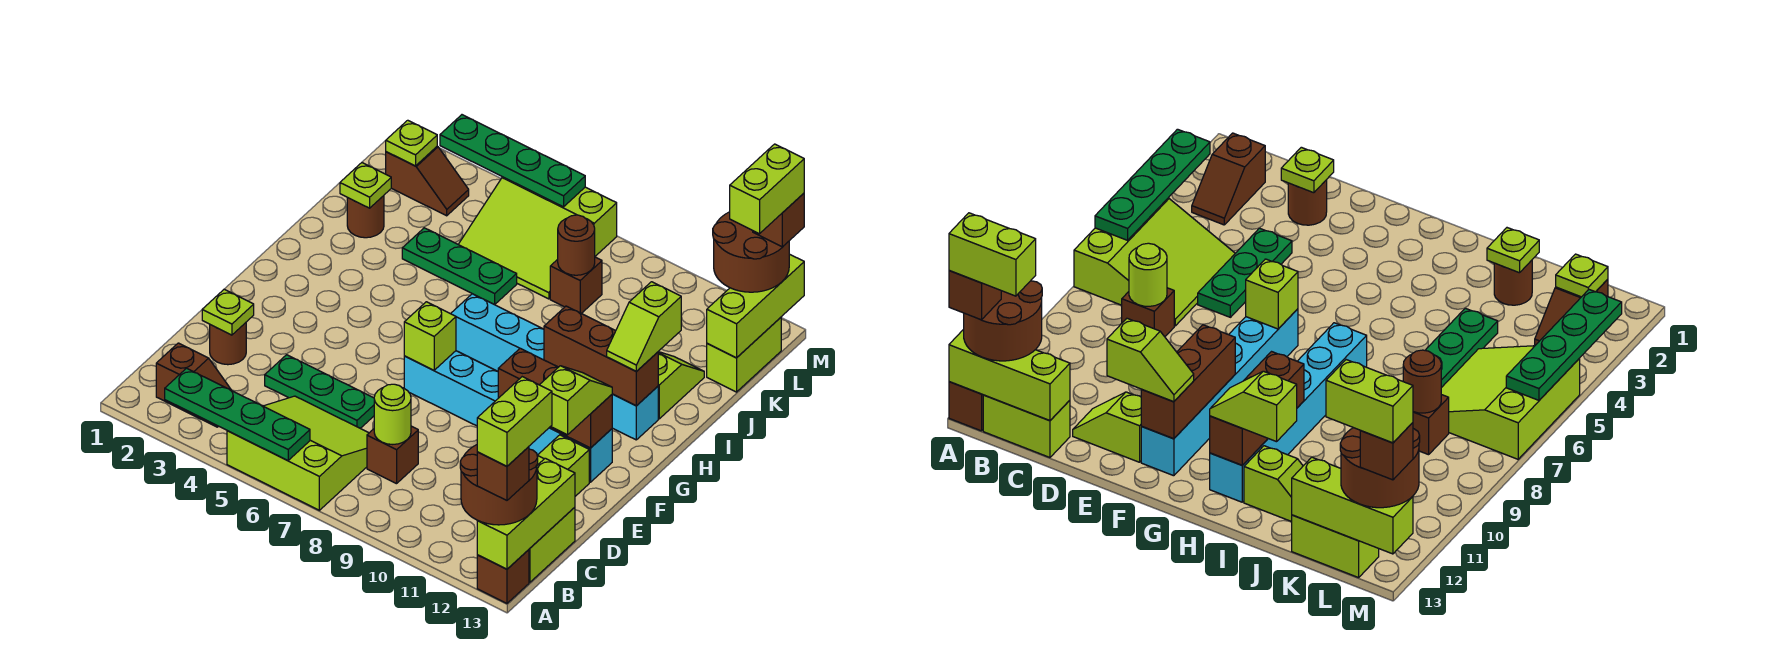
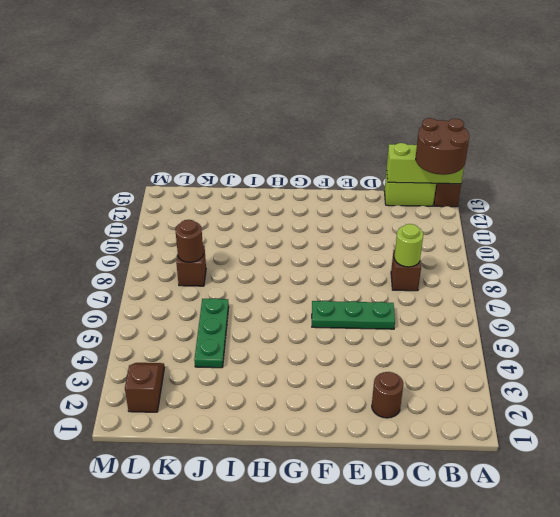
green plate D6:F6 level 1 -> green plate D4:D6 level 1
none -> lime slope A5:C7 level 1 top A
none -> brown slope B2:B3 level 1 top 2
none -> lime slope D12:E12 level 1 top E
none -> cyan brick F7:F12 level 1

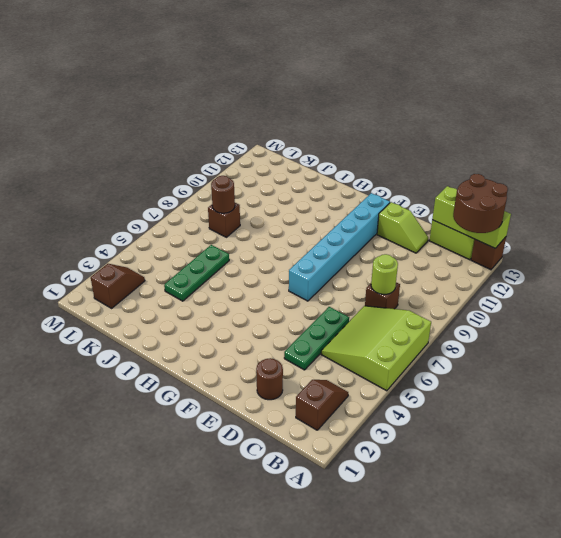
none -> cyan brick H7:H12 level 1
none -> lime slope I12:J12 level 1 top I
none -> brown round brick J2 level 1
none -> lime slope K5:M7 level 1 top M

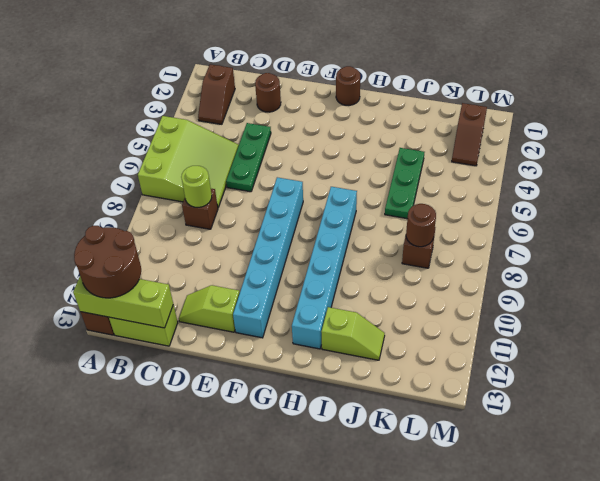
brown round brick G1 level 1 -> brown round brick J2 level 1
none -> lime slope K5:M7 level 1 top M
none -> lime brick K13:L13 level 1
none -> green plate A3:A6 level 2
none -> lime plate D2 level 2

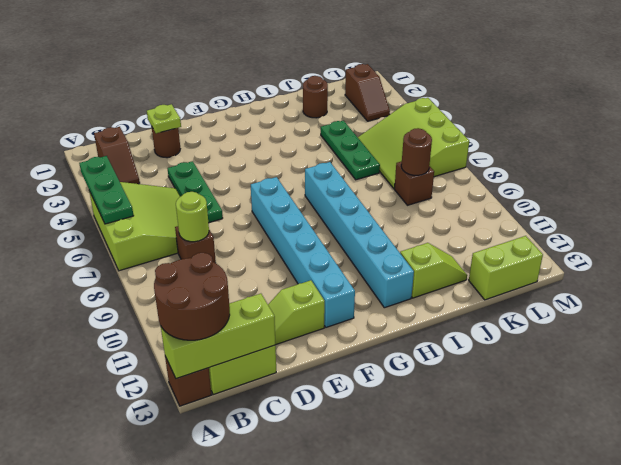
green plate A4:A6 level 2 -> green plate A3:A6 level 2
none -> lime brick F7 level 2
none -> brown brick F10:F12 level 2
none -> brown brick H10:H12 level 2
none -> lime plate J2 level 2

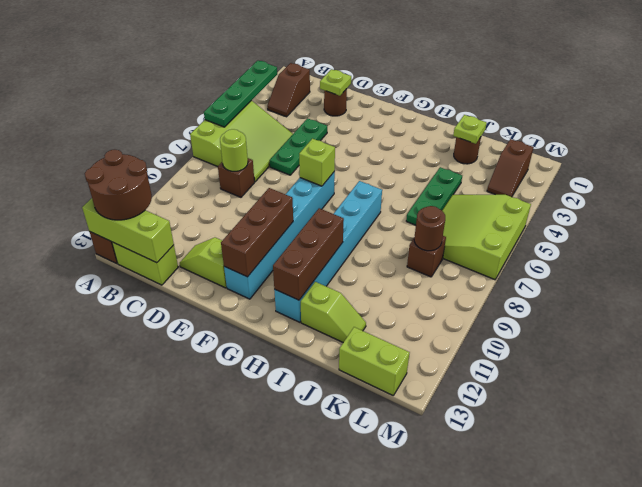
none -> lime brick K13:M13 level 2
none -> lime plate L2 level 2
none -> green plate M3:M6 level 2
none -> lime slope E12:F12 level 3 top E

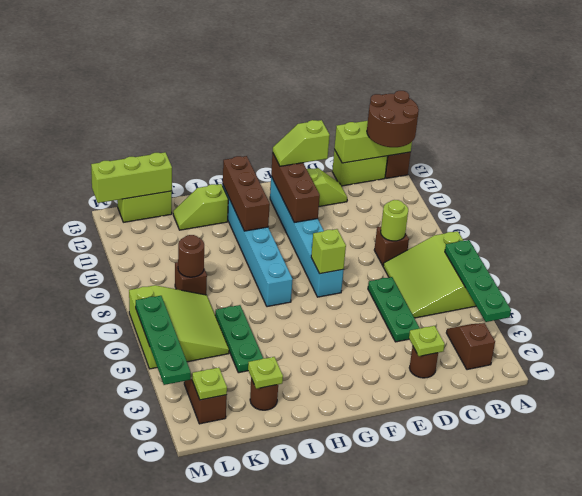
none -> lime slope H12:I12 level 3 top I
none -> brown round brick L12:M13 level 3
none -> brown brick A13 level 4
none -> brown brick M13 level 4

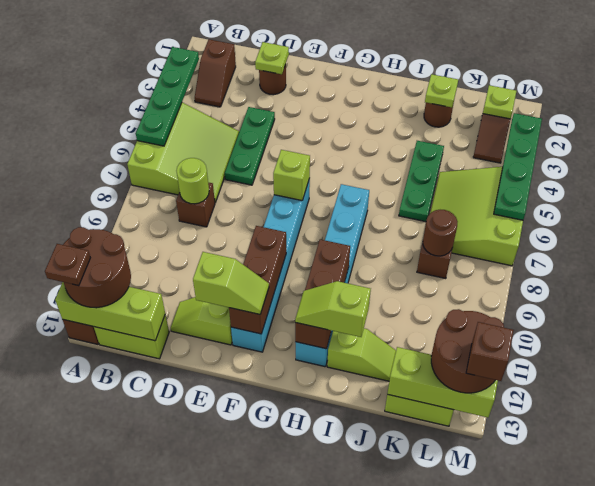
brown plate A13 level 4 -> brown brick A13 level 4
none -> lime brick A13:B13 level 5
none -> lime brick L13:M13 level 5

